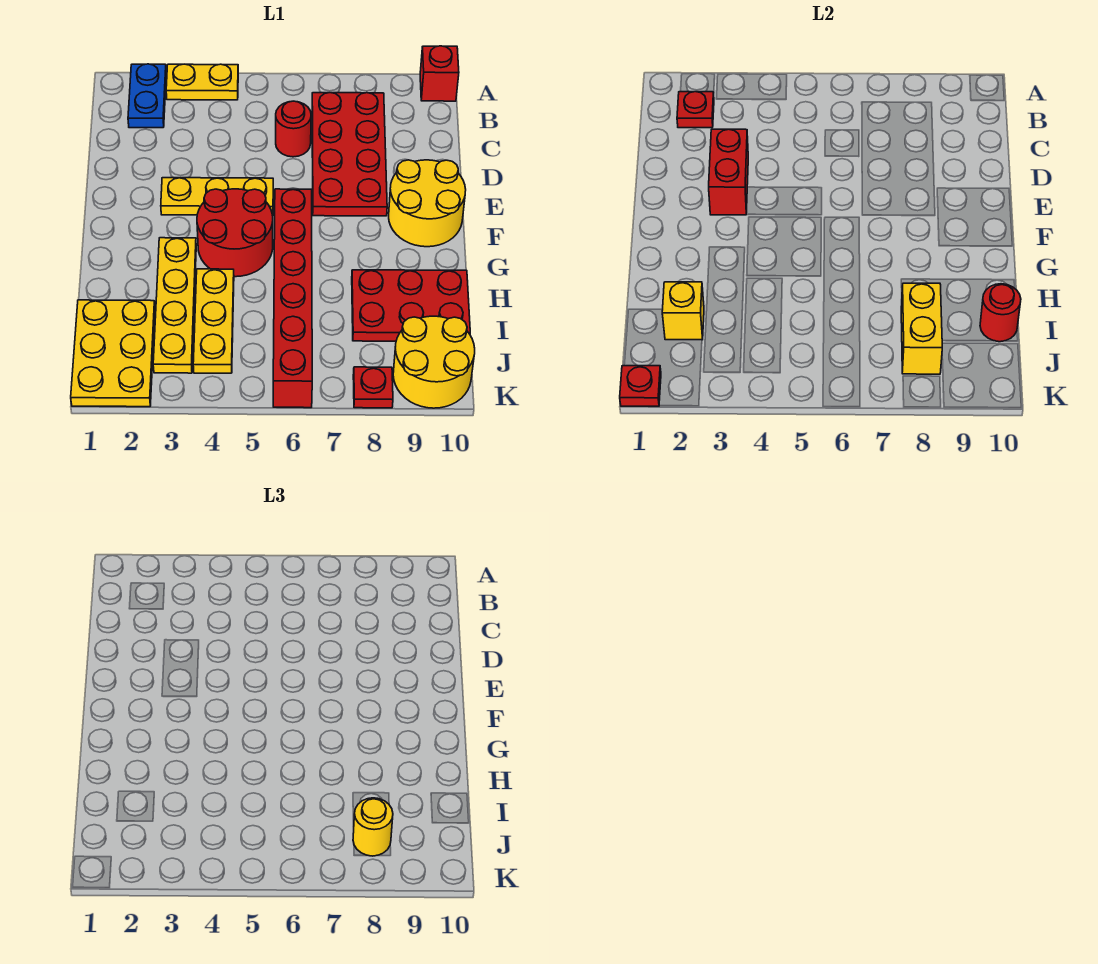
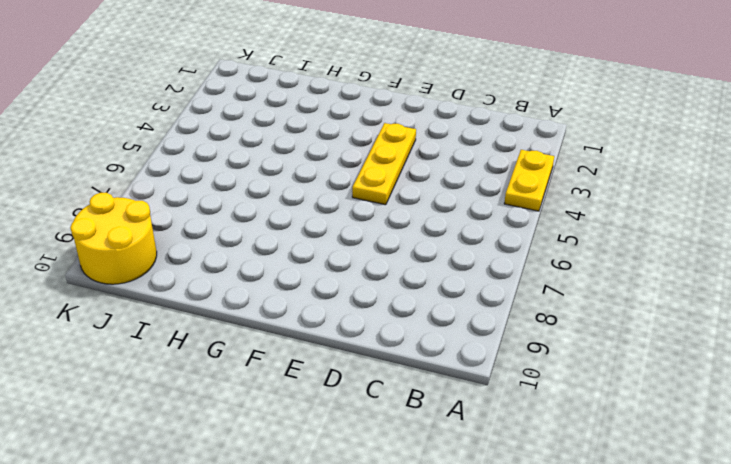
none -> blue plate A2:B2 level 1
none -> red brick A10 level 1
none -> red plate B7:E8 level 1

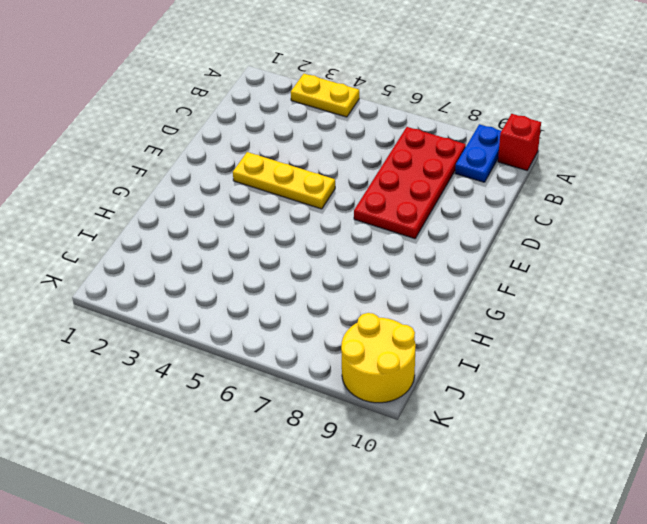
blue plate A9:B9 level 1 -> blue plate A2:B2 level 1
none -> red round brick C6 level 1
none -> yellow round brick E9:F10 level 1
none -> red round brick F4:G5 level 1

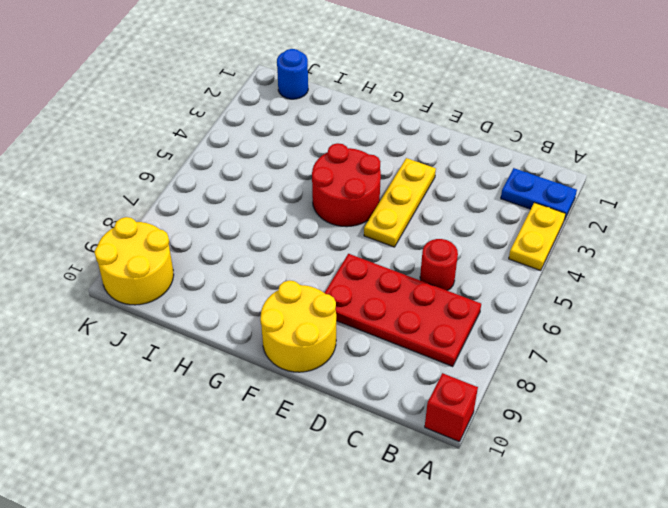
blue round brick J1 level 1 -> yellow plate I1:K2 level 1
none -> red brick F6:K6 level 1
none -> yellow plate G3:J3 level 1
none -> yellow plate H4:J4 level 1

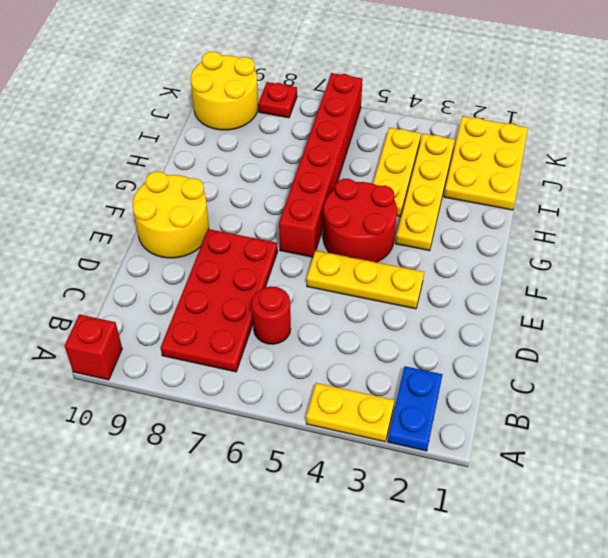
none -> red plate H8:I10 level 1
none -> red plate B2 level 2
none -> red brick D3:E3 level 2

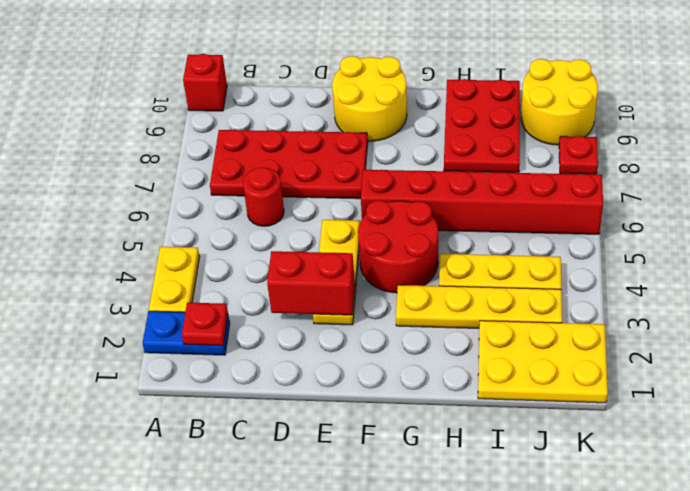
none -> yellow brick I2 level 2
none -> yellow brick I8:J8 level 2
none -> red round brick I10 level 2

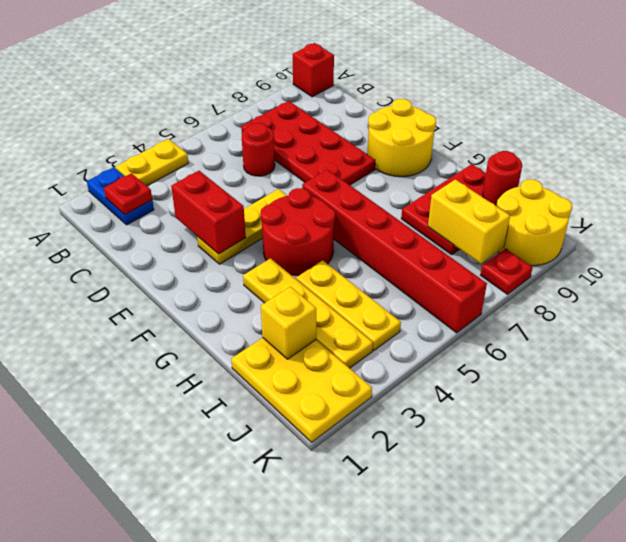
none -> red plate K1 level 2
none -> yellow round brick J8 level 3

